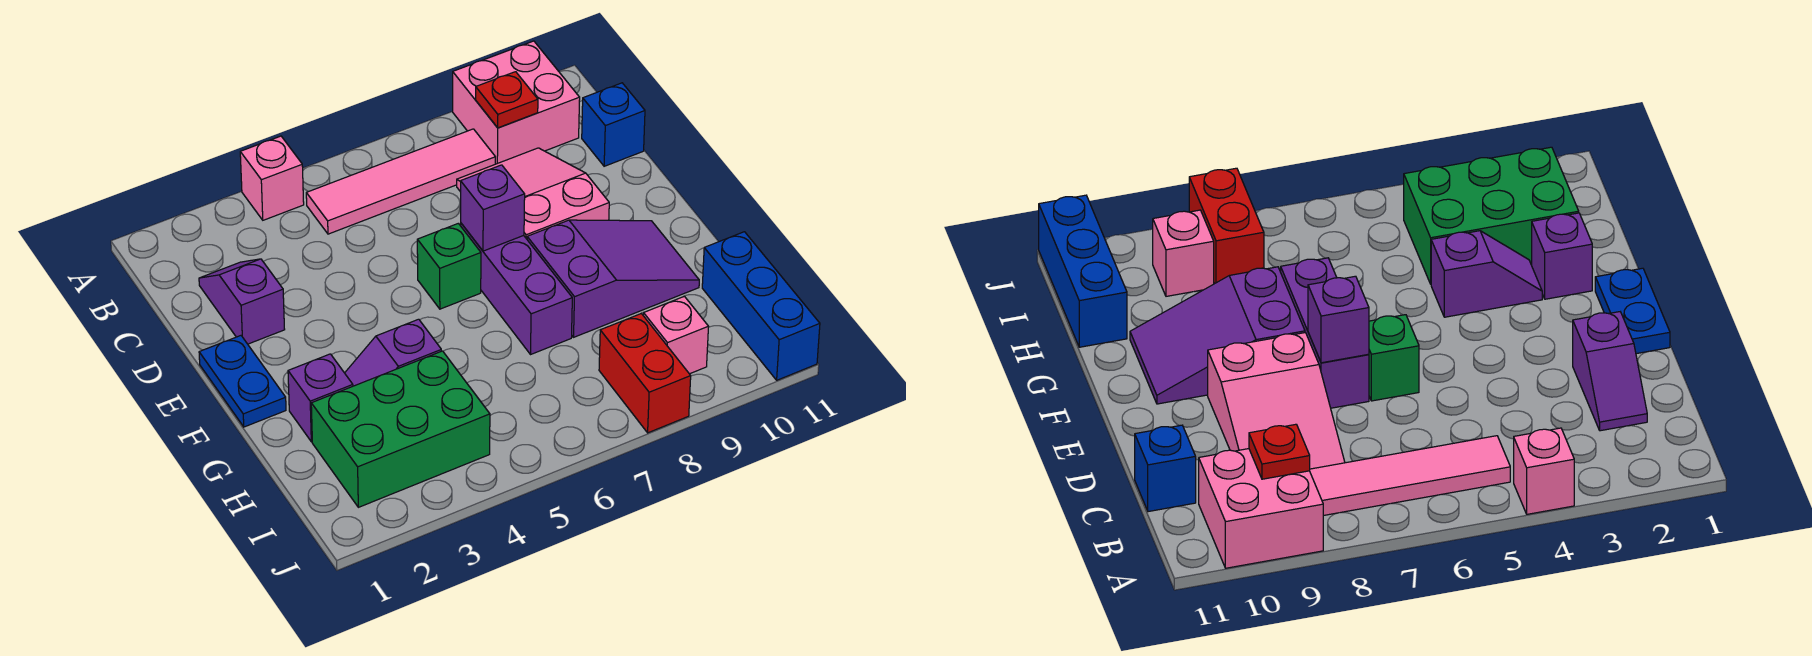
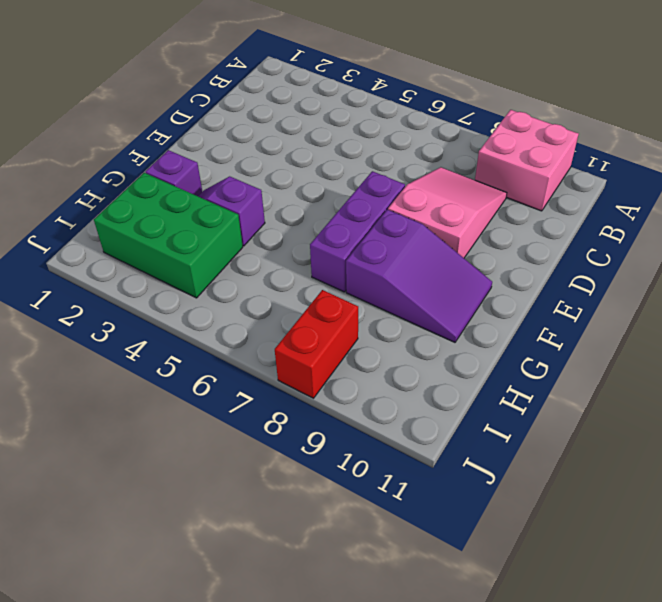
none -> pink brick A4 level 1
none -> pink tile B5:B8 level 1
none -> purple slope C2:D2 level 1 top D

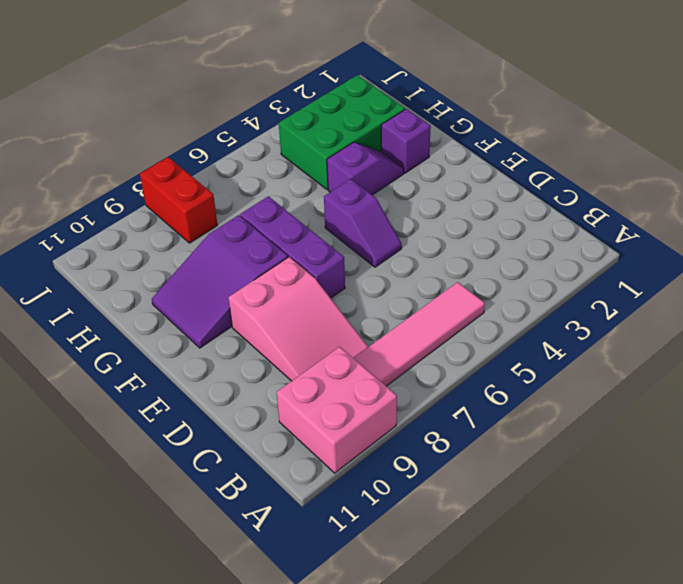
purple slope E5:F5 level 1 top F -> purple slope C2:D2 level 1 top D
none -> pink brick A4 level 1
none -> blue brick C11 level 1
none -> blue plate E1:F1 level 1

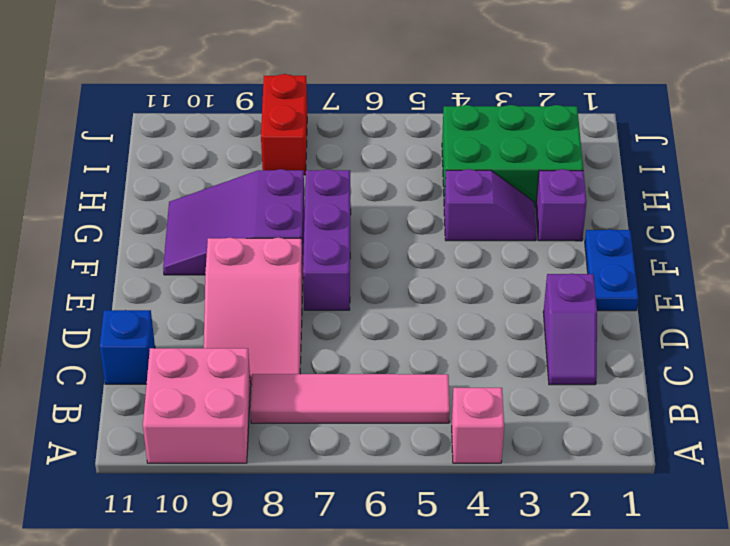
none -> green brick E6 level 1
none -> blue brick H11:J11 level 1
none -> pink brick I9 level 1

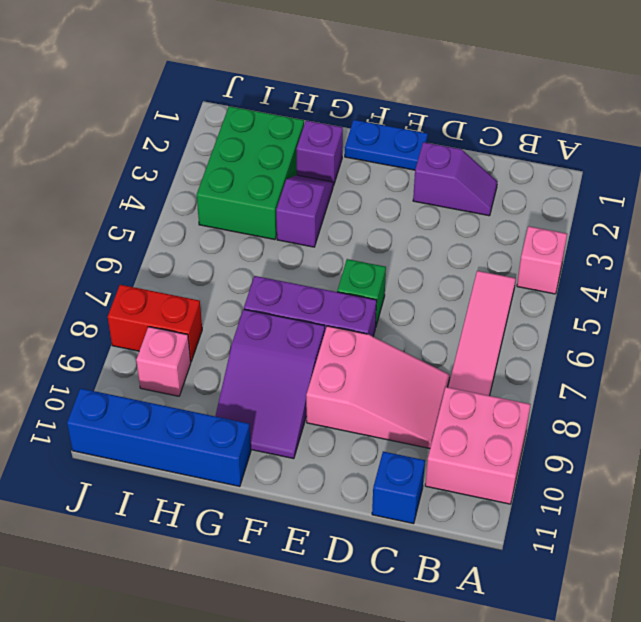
blue brick G11:J11 level 1 -> blue brick H11:J11 level 1
none -> red plate B9 level 2
none -> purple brick E7 level 2

